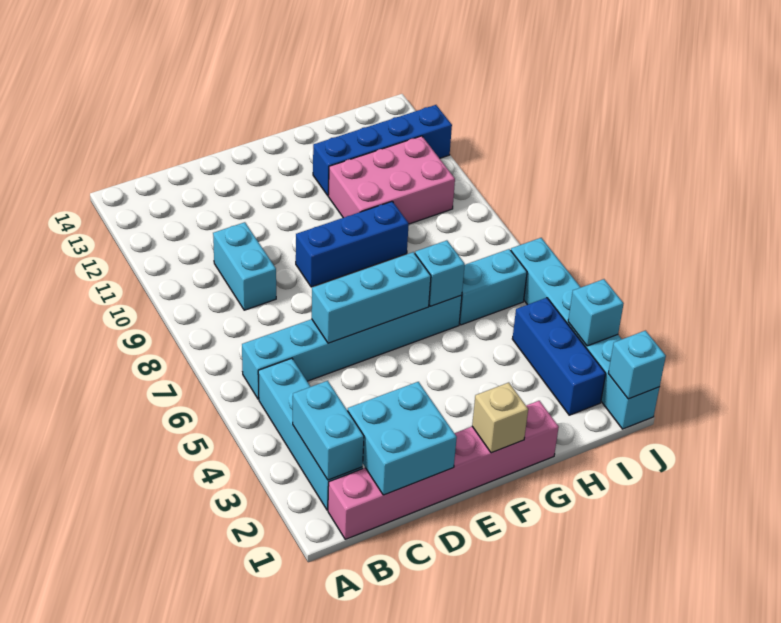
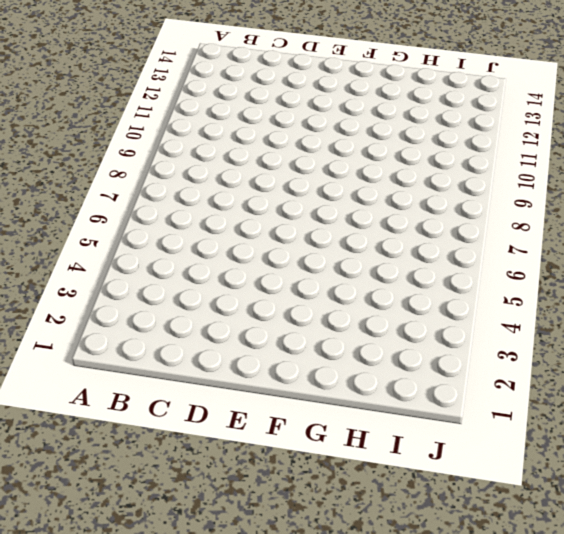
none -> pink brick B1:G1 level 1
none -> cyan brick B2:B5 level 1
none -> cyan brick B6:G6 level 1

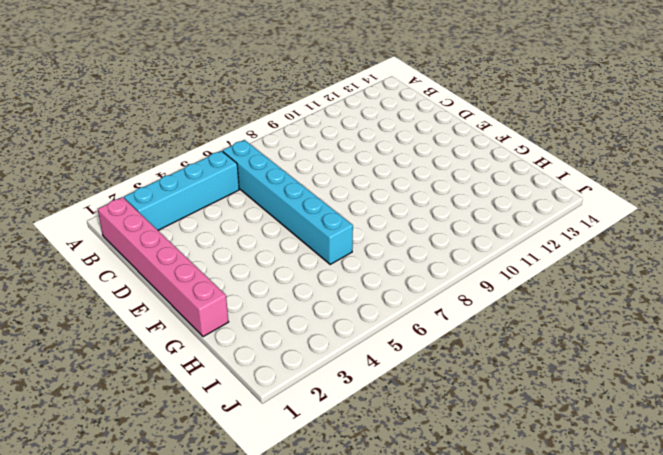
none -> cyan brick C9:C10 level 1
none -> blue brick E9:G9 level 1
none -> pink brick G10:I11 level 1

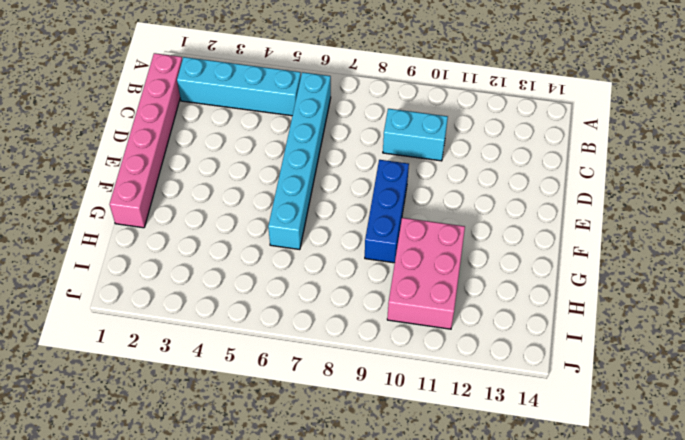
none -> blue brick G12:J12 level 1
none -> cyan brick H6:I6 level 1
none -> blue brick I2:I4 level 1

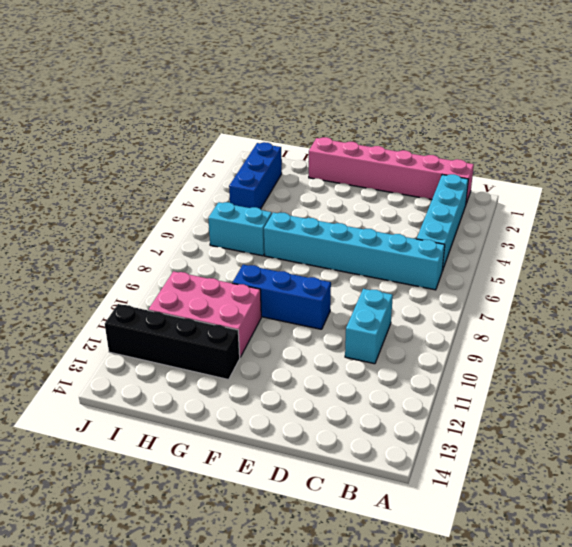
black brick G12:J12 level 1 -> blue brick G12:J12 level 1
none -> cyan brick J1:J6 level 1
none -> cyan brick B2:B3 level 2
none -> cyan brick C1:D2 level 2

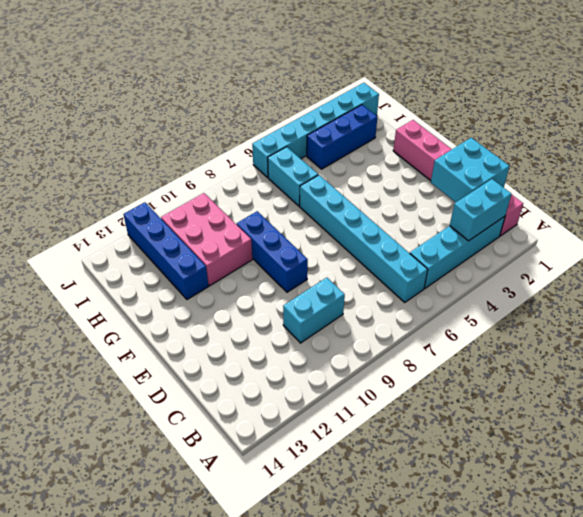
none -> cyan brick D6:F6 level 2
none -> tan brick F1 level 2
none -> cyan brick G6 level 2

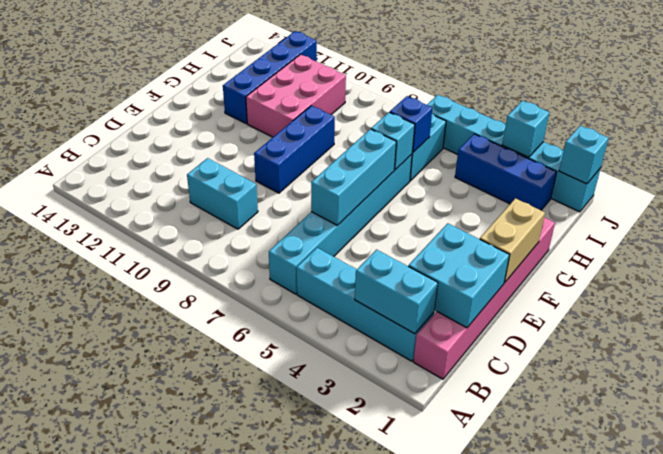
tan brick E1:F1 level 2 -> tan brick F1 level 2
blue brick H6 level 2 -> none

